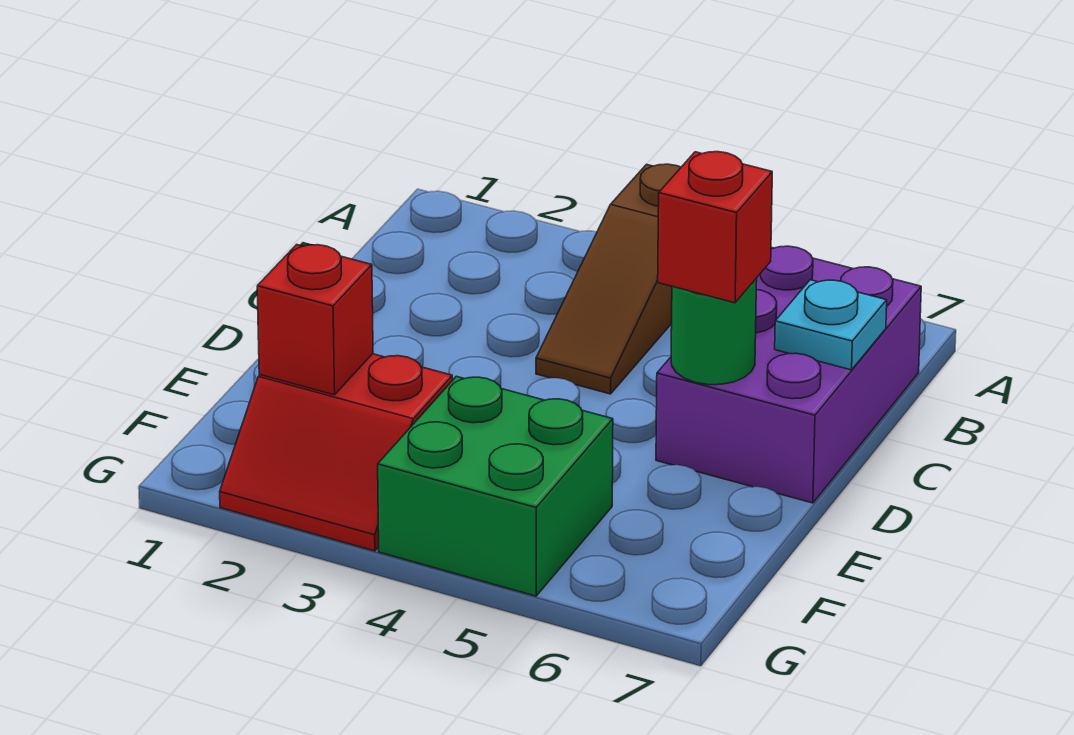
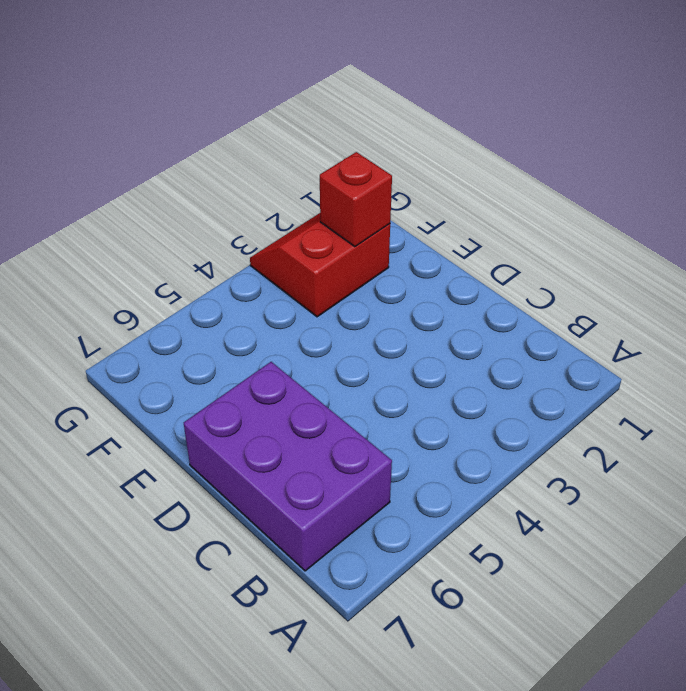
none -> brown slope A4:C4 level 1 top A
none -> green brick F4:G5 level 1

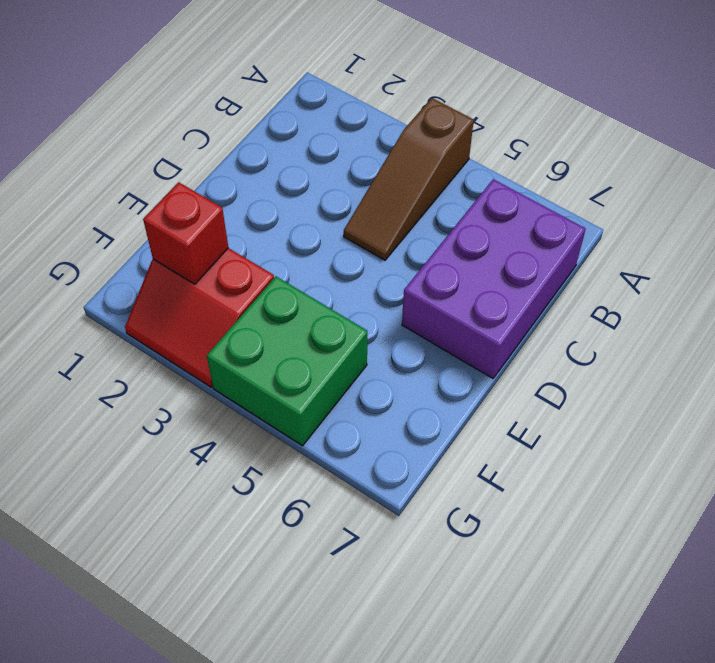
none -> cyan plate C7 level 2
none -> green round brick D6 level 2

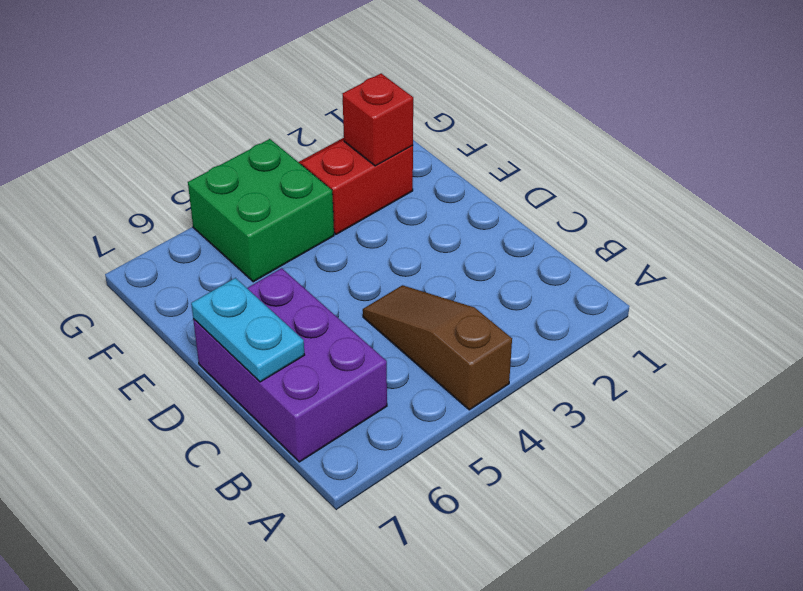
cyan plate C7:D7 level 2 -> cyan plate C7 level 2
none -> green round brick D6 level 2
none -> red brick D6 level 3

